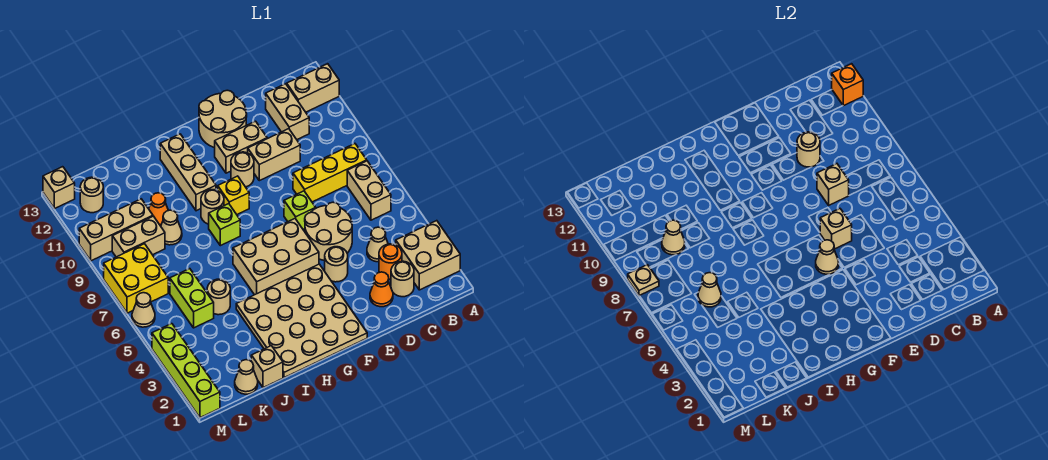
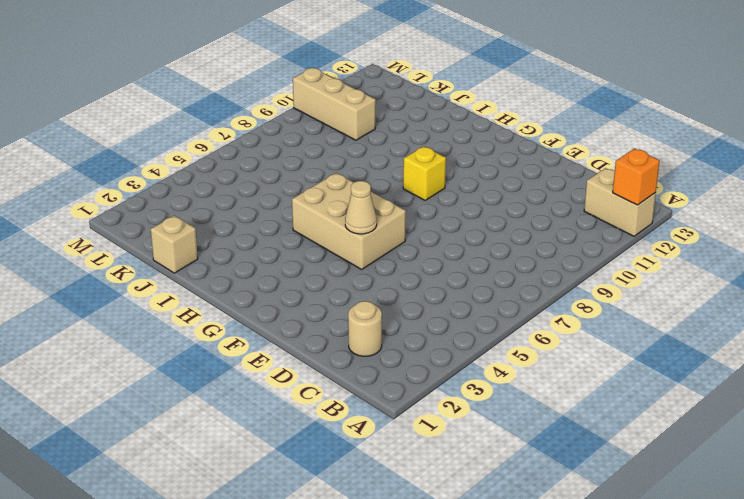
none -> tan brick A2:B3 level 1
none -> tan brick B6:B7 level 1
none -> yellow brick B8:D8 level 1
none -> orange round brick C3 level 1

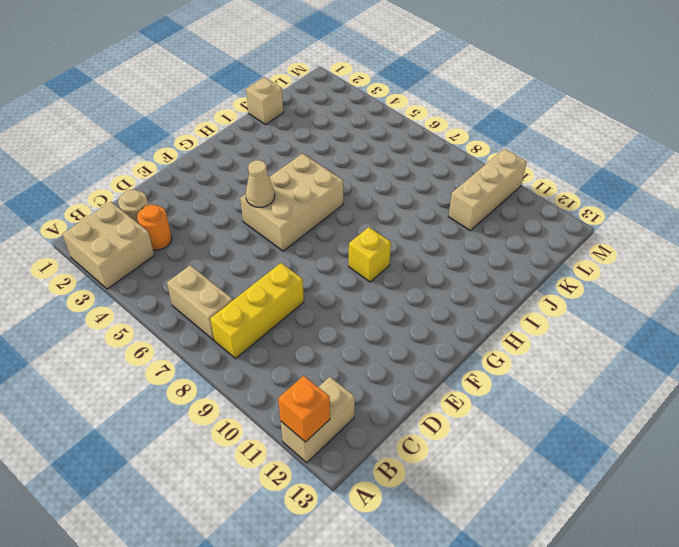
none -> tan cone C4 level 1
none -> tan brick C11:C12 level 1
none -> orange cone D2 level 1
none -> tan round brick D5:E6 level 1

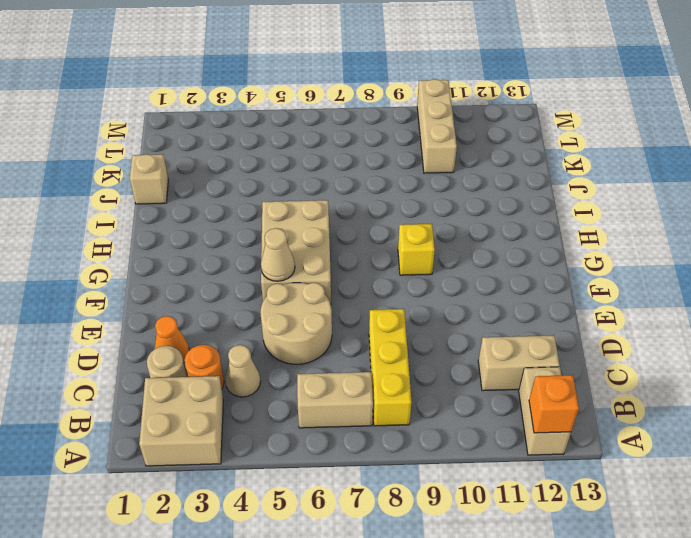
none -> tan brick D10:E10 level 1
none -> tan round brick E4 level 1
none -> lime brick E7 level 1
none -> tan brick E11:F11 level 1

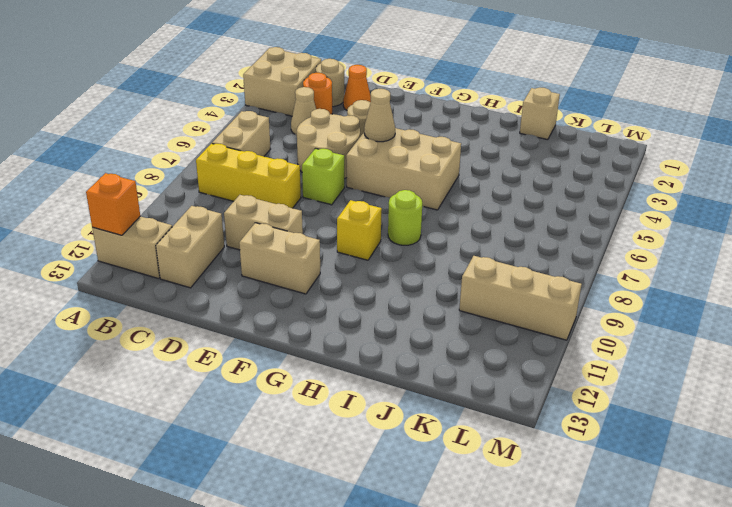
lime round brick H8 level 1 -> lime brick H8 level 1
none -> tan round brick E12:F13 level 1
none -> tan plate F1:I4 level 1
none -> tan round brick F10 level 1
none -> tan round brick H9 level 1

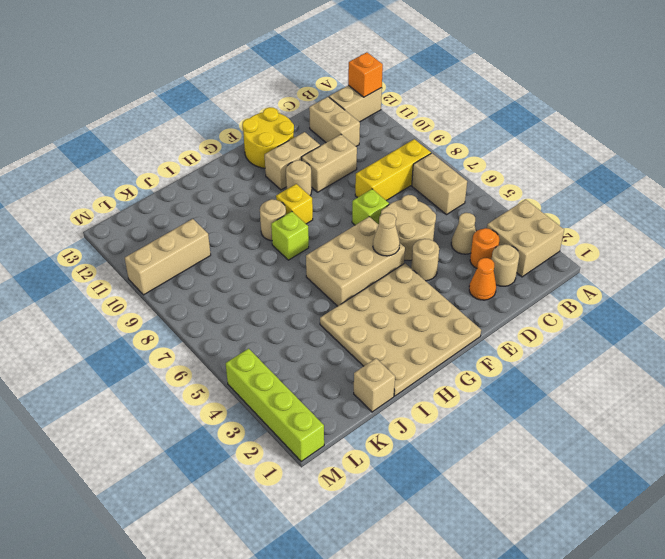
yellow round brick E12:F13 level 1 -> tan round brick E12:F13 level 1
none -> tan brick H10:H12 level 1
none -> tan round brick J5 level 1
none -> tan cone J9 level 1
none -> orange cone J10 level 1

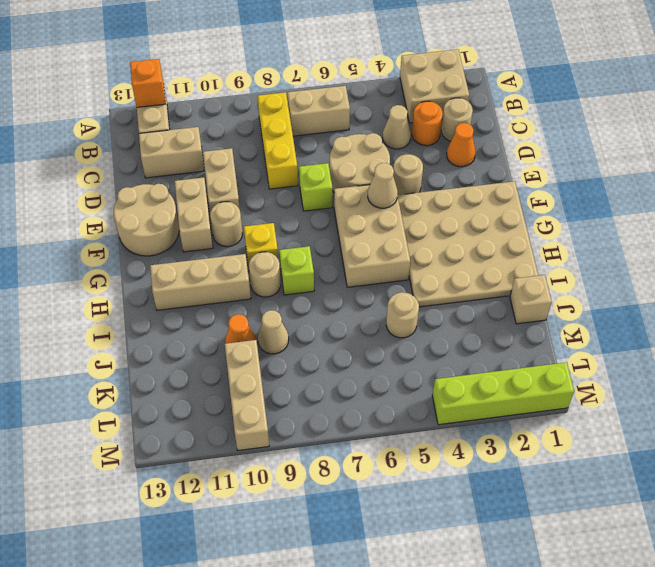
none -> tan cone K1 level 1
none -> lime brick K5:K6 level 1
none -> tan brick K9:L9 level 1
none -> yellow brick L7:M8 level 1

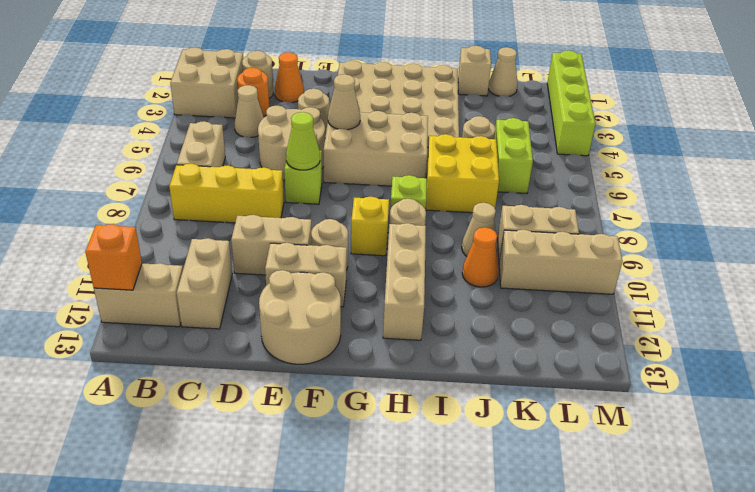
lime cone E7 level 2 -> none
yellow brick I6:J7 level 1 -> yellow brick L7:M8 level 1
none -> tan round brick L12 level 1
none -> tan cone M6 level 1
none -> tan brick M13 level 1
none -> tan brick D8 level 2

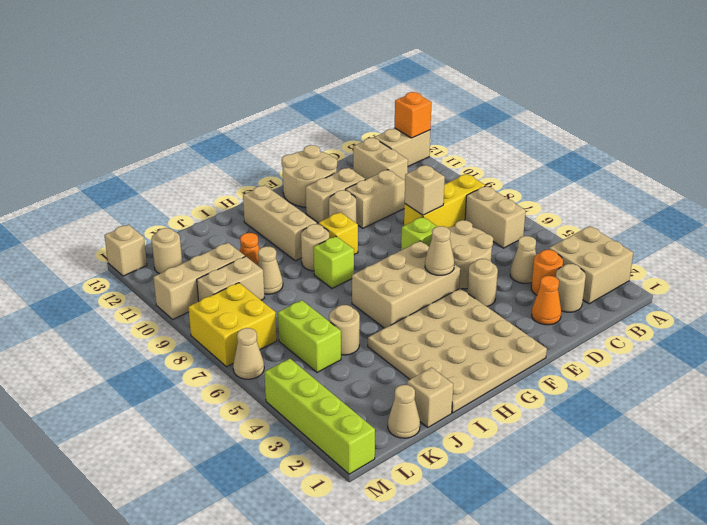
none -> tan round brick D10 level 2
none -> tan brick E6 level 2
none -> tan cone K6 level 2
none -> tan cone K9 level 2

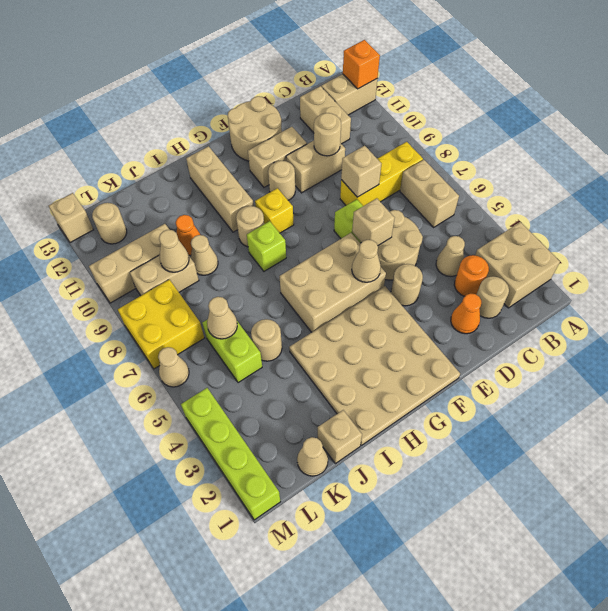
none -> tan plate M8 level 2

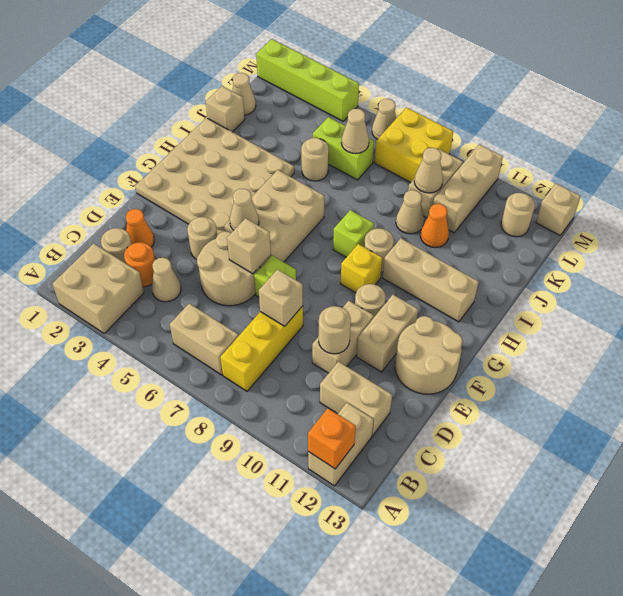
none -> tan plate M8 level 2

